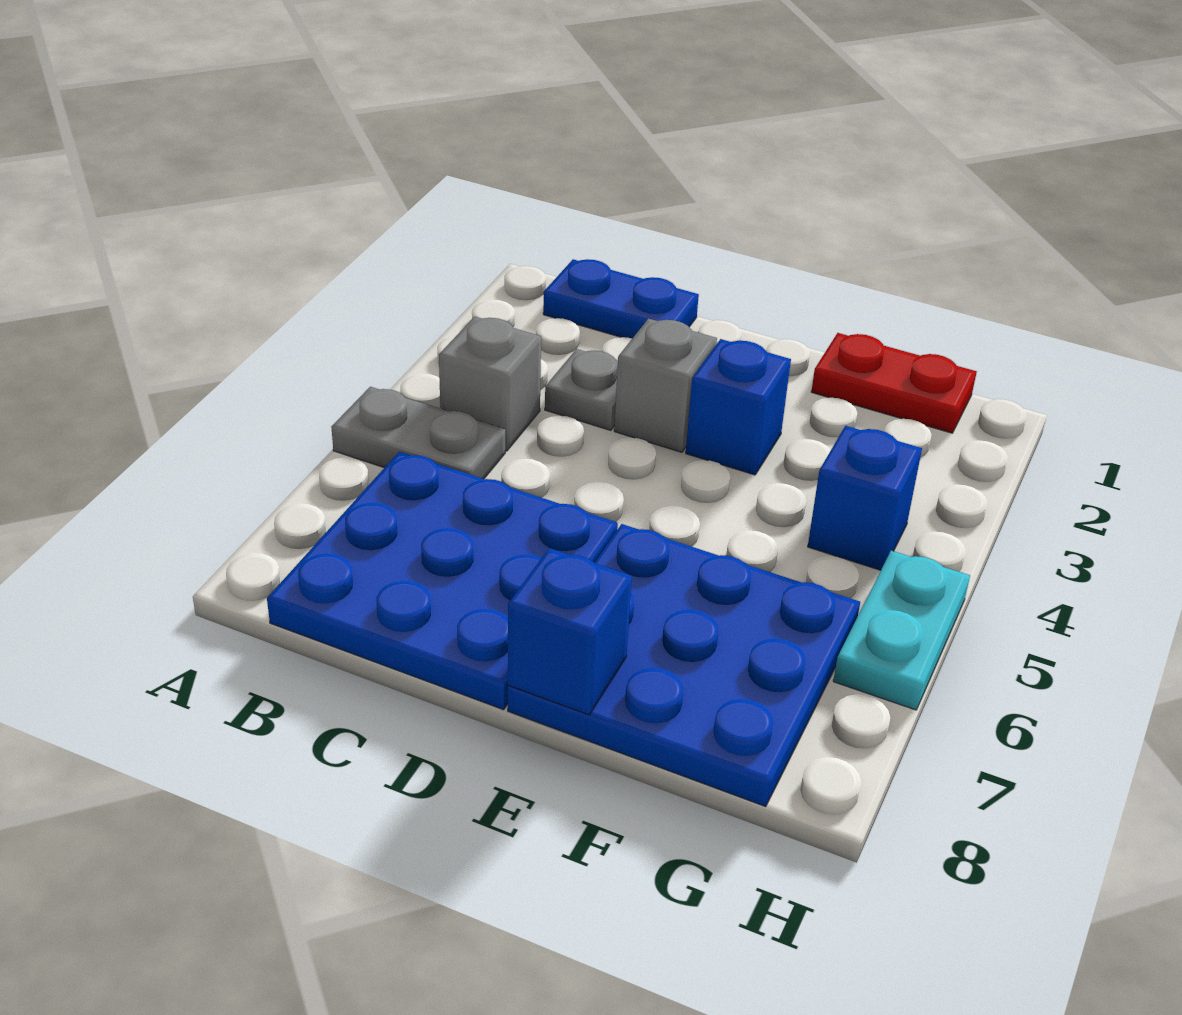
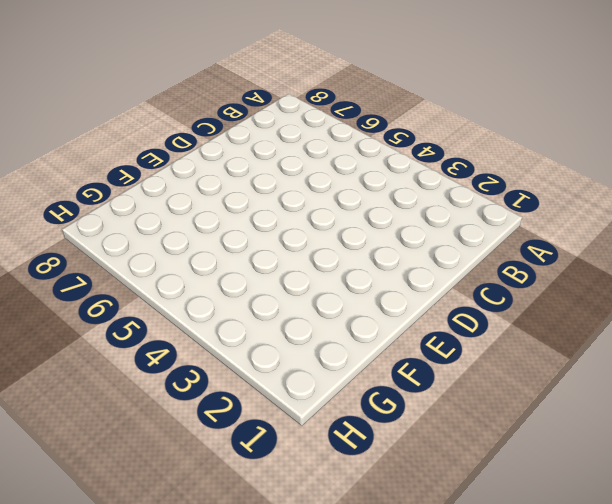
none -> grey plate A5:B5 level 1
none -> blue plate B1:C1 level 1
none -> grey brick B4 level 1

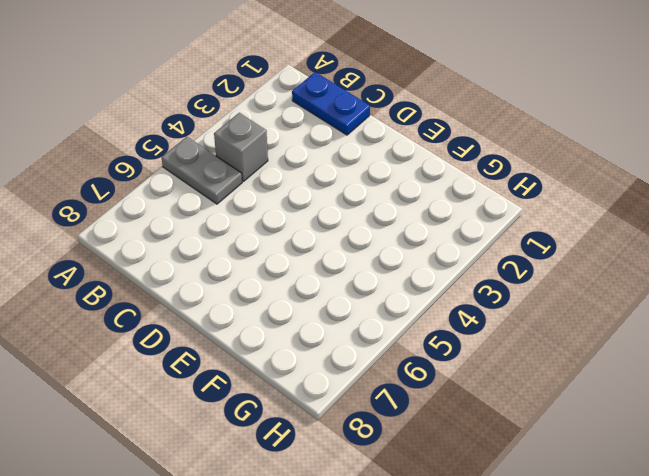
none -> blue plate B6:D8 level 1
none -> grey plate C3 level 1
none -> grey brick D3 level 1

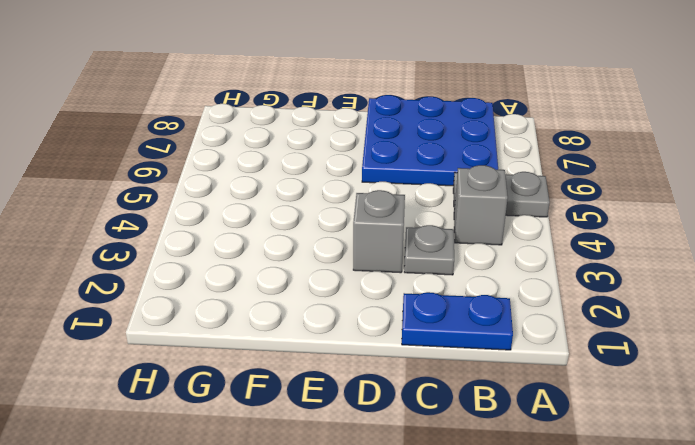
none -> blue brick E3 level 1
none -> blue plate E6:G8 level 1
none -> red plate F1:G1 level 1

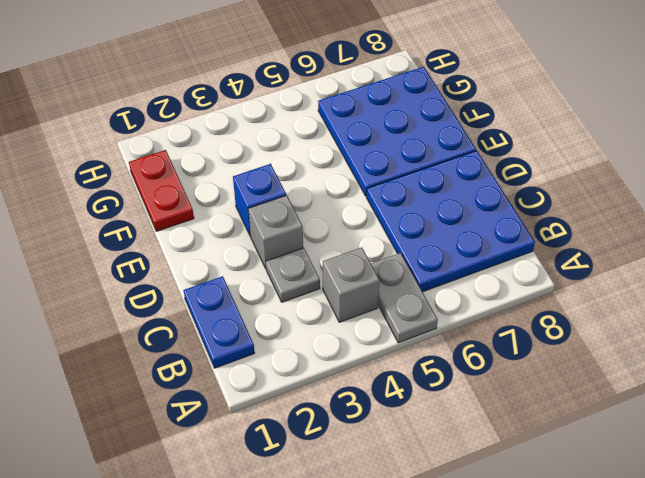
none -> blue brick G4 level 1
none -> cyan plate H5:H6 level 1
none -> blue brick E8 level 2

